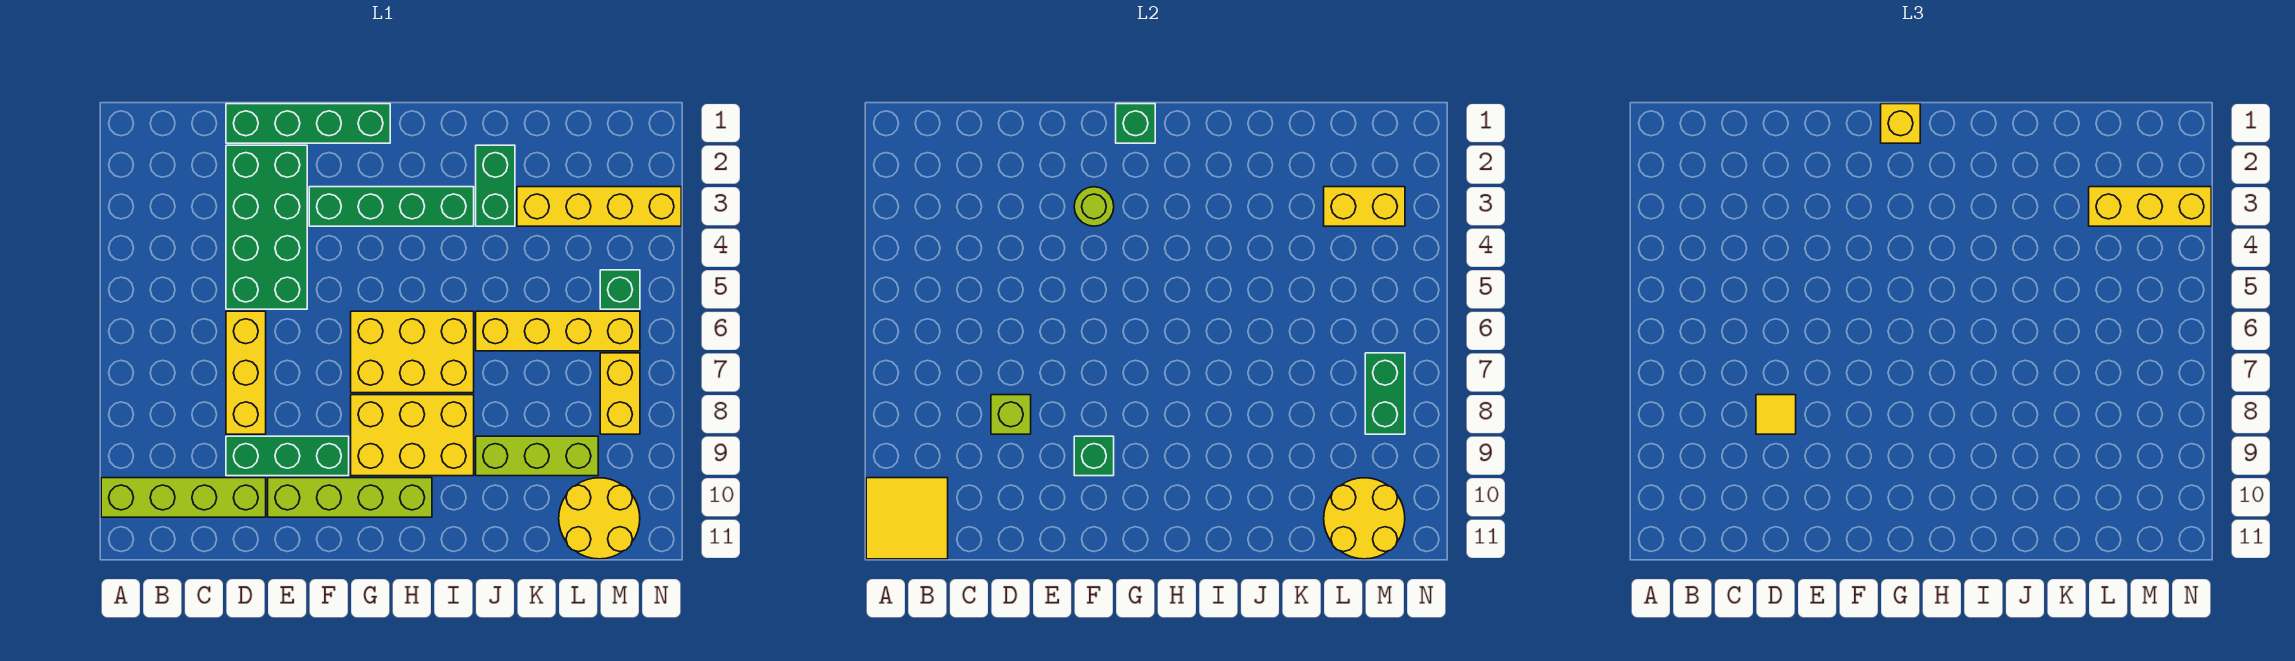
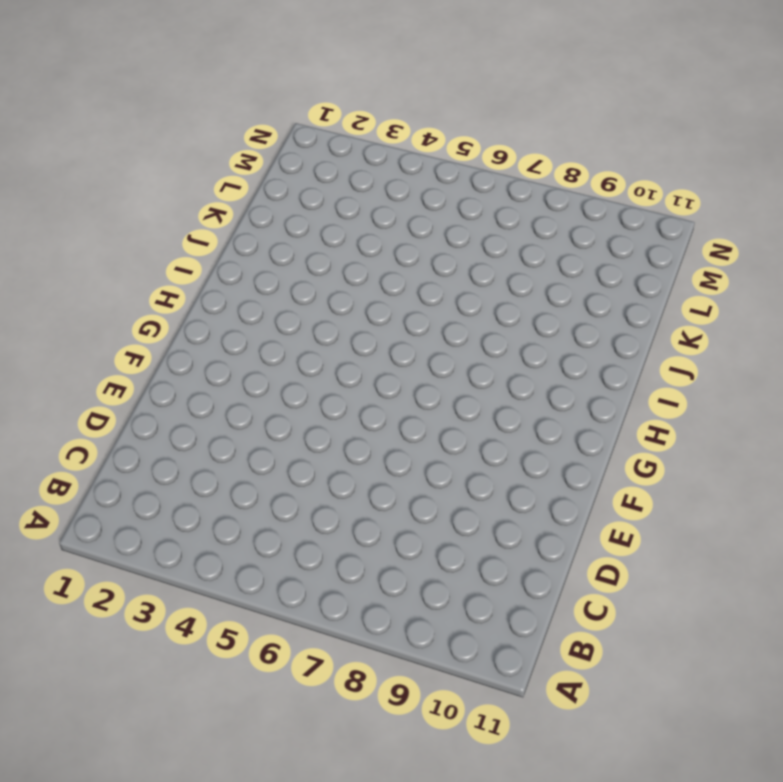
none -> lime brick A10:D10 level 1
none -> green brick D1:G1 level 1
none -> green brick D2:E5 level 1

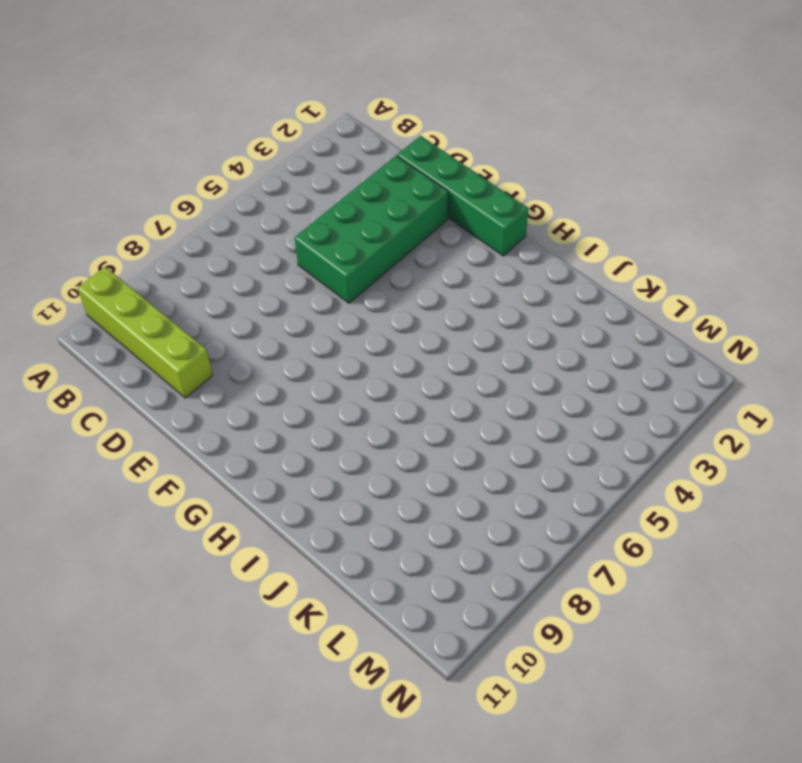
none -> yellow brick D6:D8 level 1
none -> green brick D9:F9 level 1
none -> lime brick E10:H10 level 1

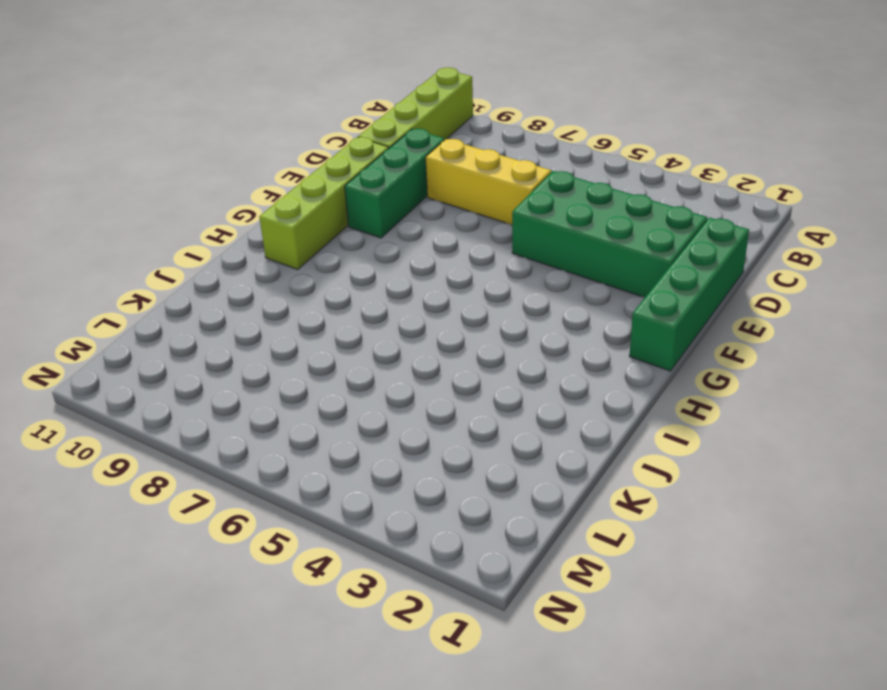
none -> green brick F3:I3 level 1
none -> yellow brick G6:I7 level 1
none -> yellow brick G8:I9 level 1

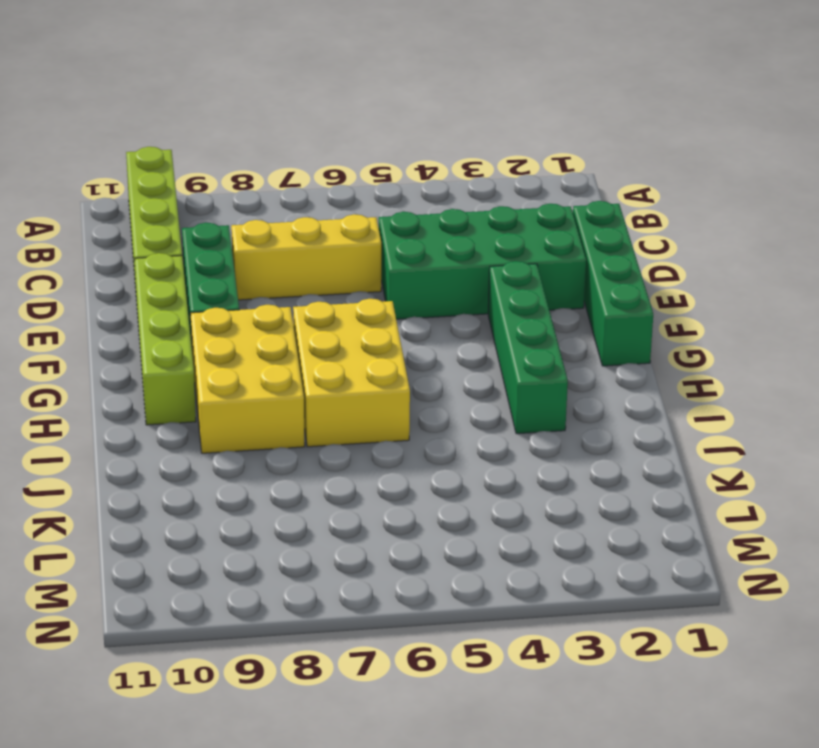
none -> green brick J2:J3 level 1
none -> yellow brick J6:M6 level 1
none -> lime brick J9:L9 level 1

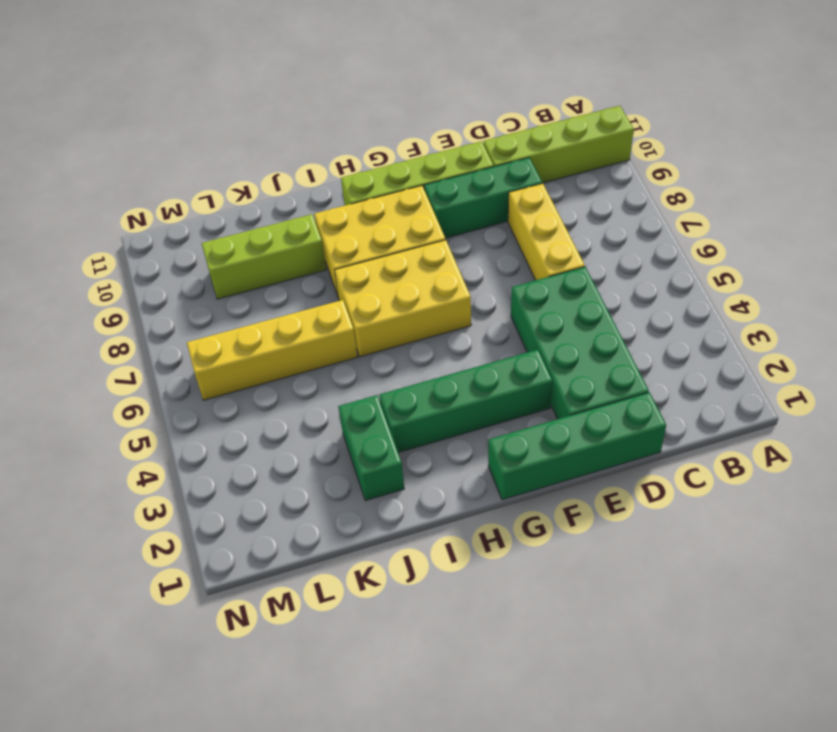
none -> yellow brick K3:N3 level 1
none -> yellow round brick L10:M11 level 1
none -> green brick M5 level 1

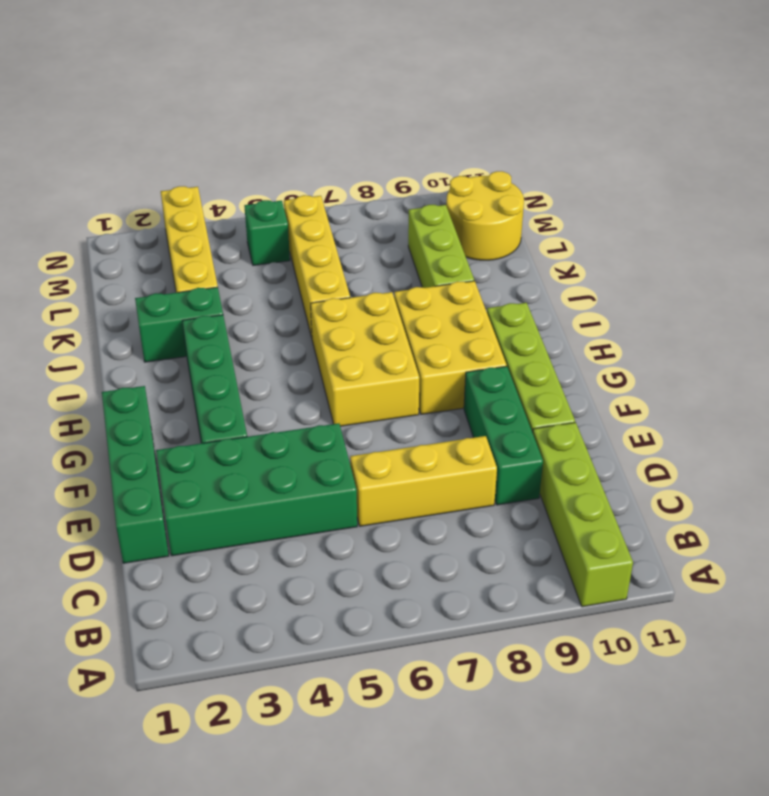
none -> yellow brick M7:M8 level 1
none -> yellow tile A10:B11 level 2
none -> lime brick D8 level 2

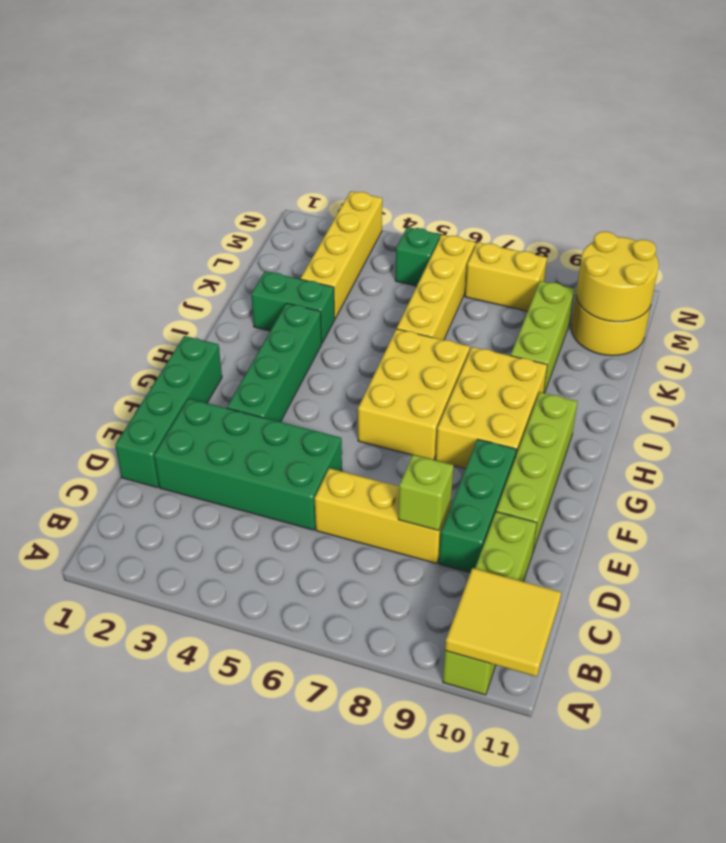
none -> lime round brick F3 level 2
none -> green brick F9 level 2
none -> green brick G1 level 2

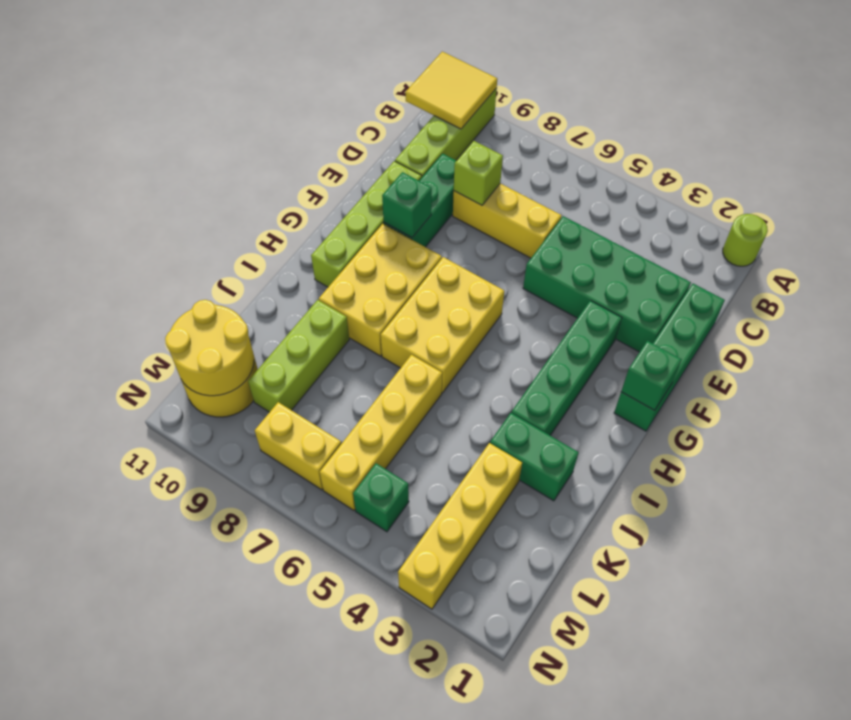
lime round brick A1 level 1 -> lime round brick F3 level 2
none -> yellow brick L3:M3 level 2
none -> green brick M7:M8 level 2
none -> yellow tile D8 level 3

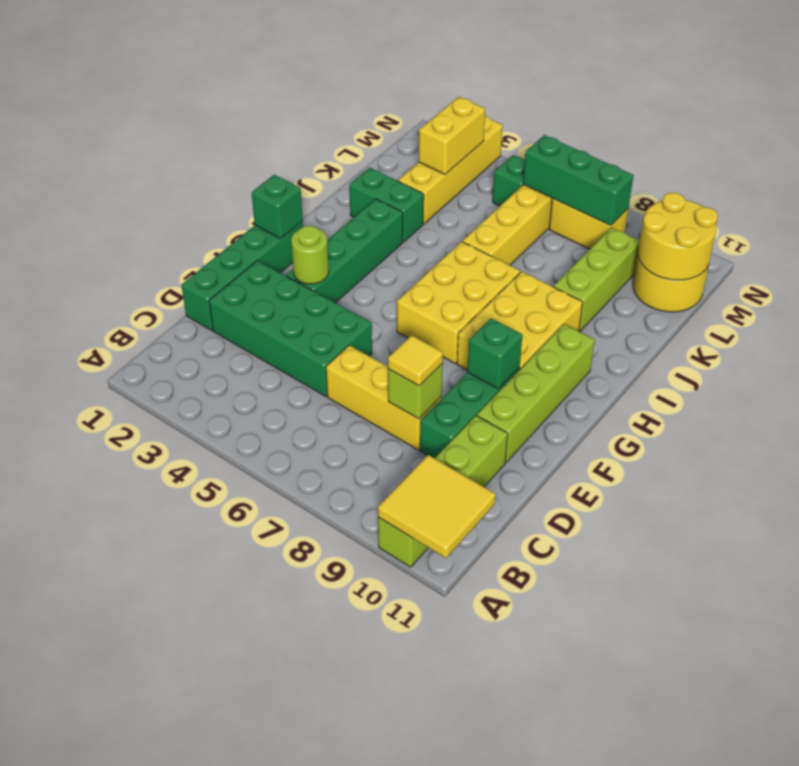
green brick M6:M8 level 2 -> green brick M7:M8 level 2
none -> yellow brick G1 level 3
none -> yellow brick L3:N3 level 3

